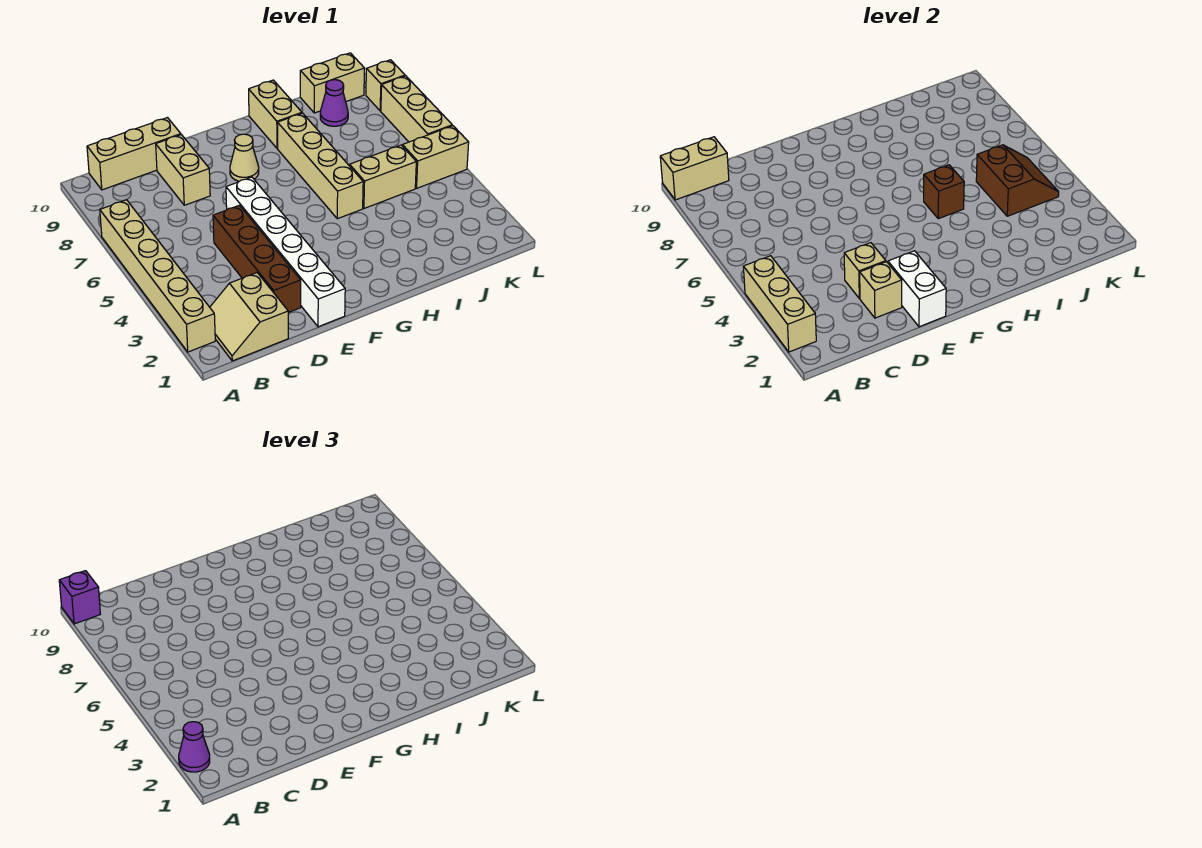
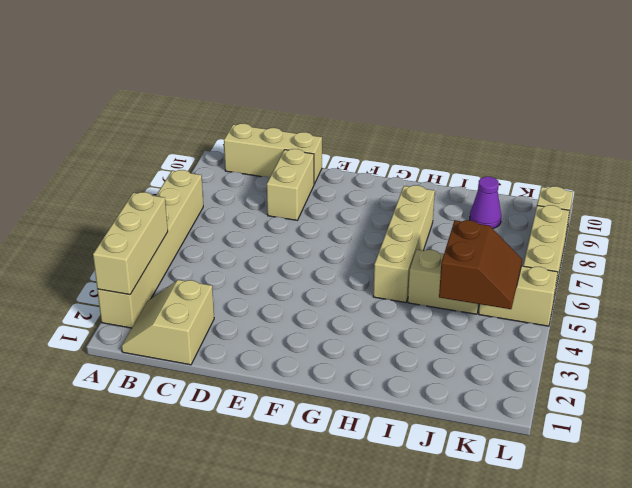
none -> brown brick D2:D5 level 1
none -> white brick E1:E6 level 1
none -> tan cone F8 level 1

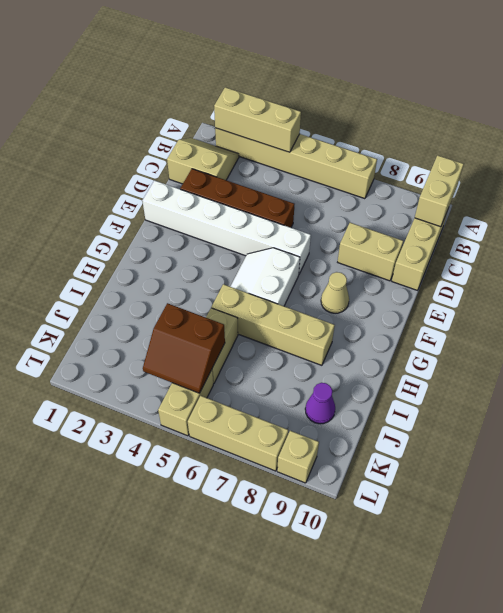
white slope F5:G6 level 1 top 6 -> none
none -> tan brick H9:H10 level 1
none -> tan brick J10:K10 level 1
none -> tan brick D2 level 2

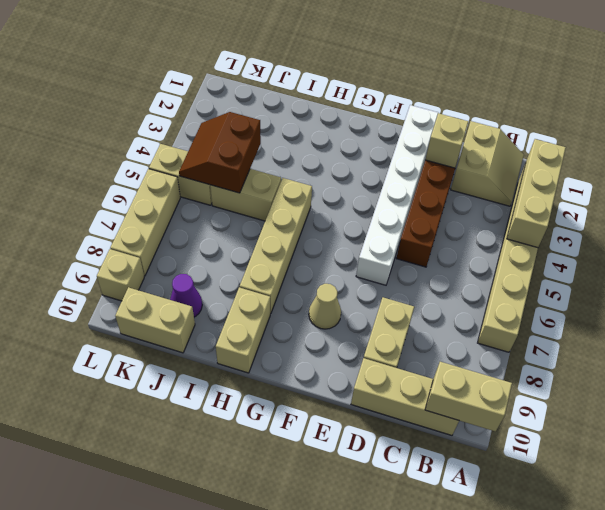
none -> tan brick D3 level 2
none -> white brick E1:E2 level 2
none -> brown brick H5 level 2

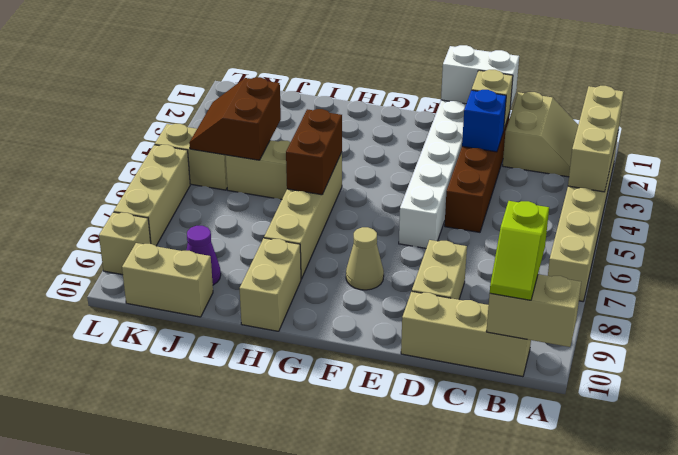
lime slope B9:B10 level 3 top 9 -> none
white brick D1:E1 level 2 -> white brick E1:E2 level 2
blue brick D3 level 2 -> tan brick D3 level 2
brown brick H5:H6 level 2 -> brown brick H5 level 2
none -> purple cone A2 level 3
none -> purple brick A10 level 3

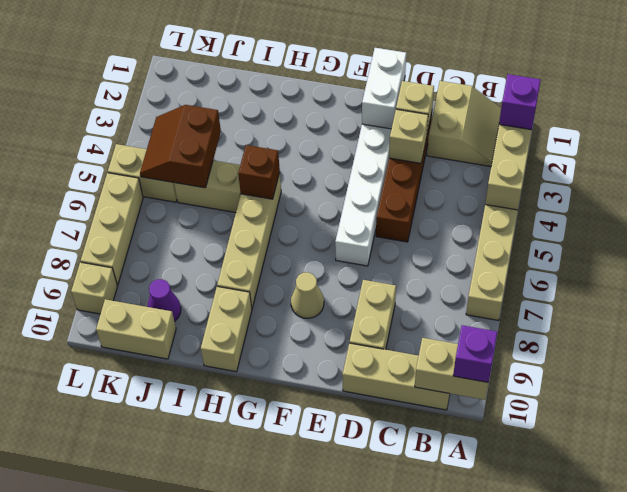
purple brick A2 level 3 -> purple cone A2 level 3

